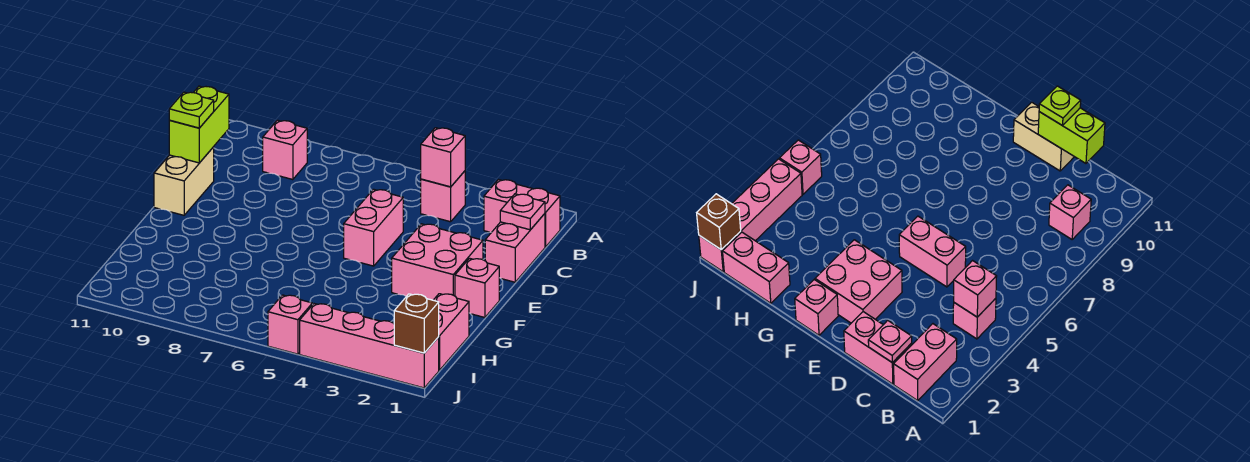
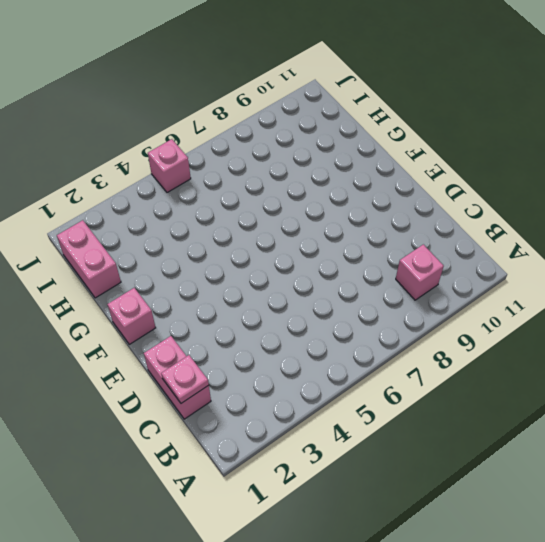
none -> pink brick B1:B2 level 1
none -> pink brick B4 level 1
none -> pink brick D5:E5 level 1

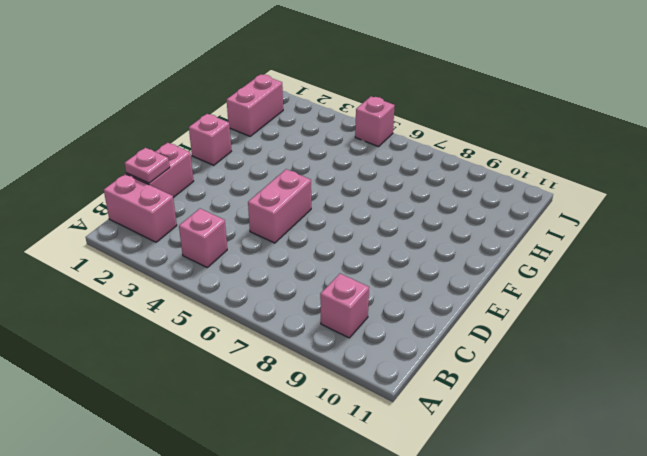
none -> tan brick D11:E11 level 1
none -> pink brick E2:F3 level 1
none -> pink brick J1:J4 level 1

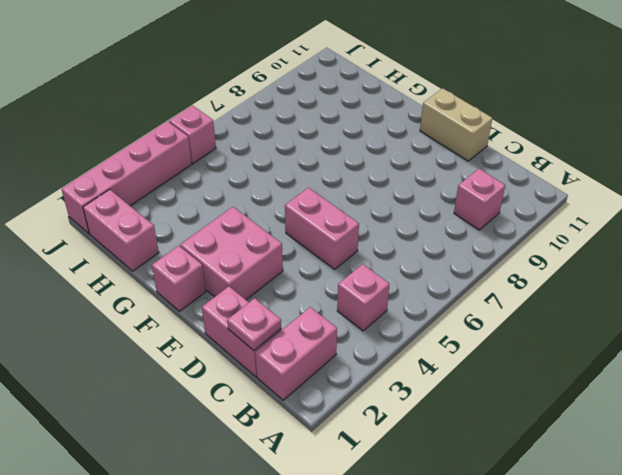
none -> pink brick B4 level 2
none -> lime brick C11:D11 level 2
none -> brown brick J1 level 2

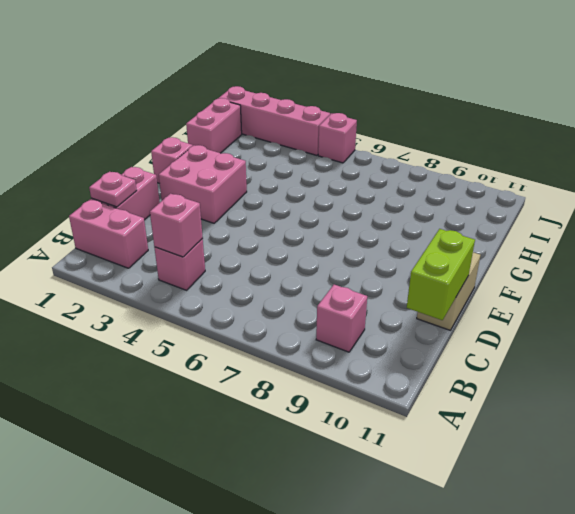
none -> pink brick D5:E5 level 1
none -> brown brick J1 level 2
none -> lime plate D11 level 3

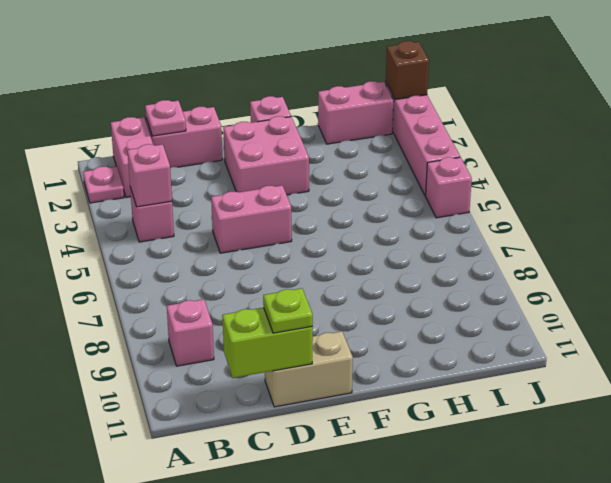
pink plate A2 level 1 -> none

